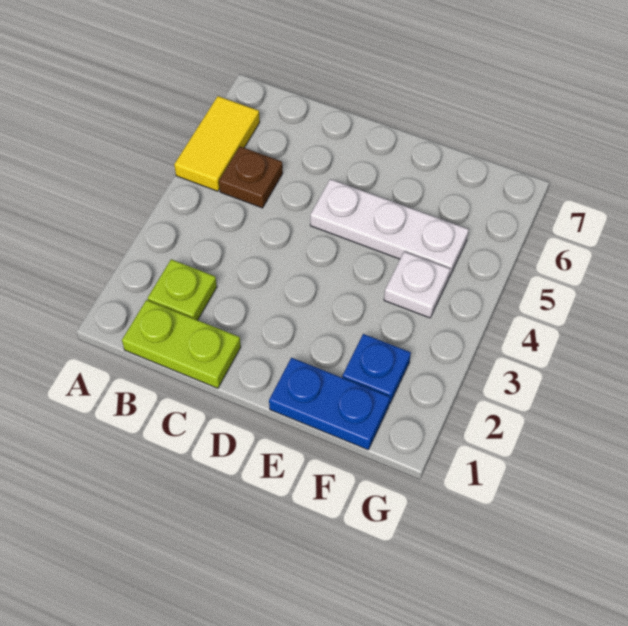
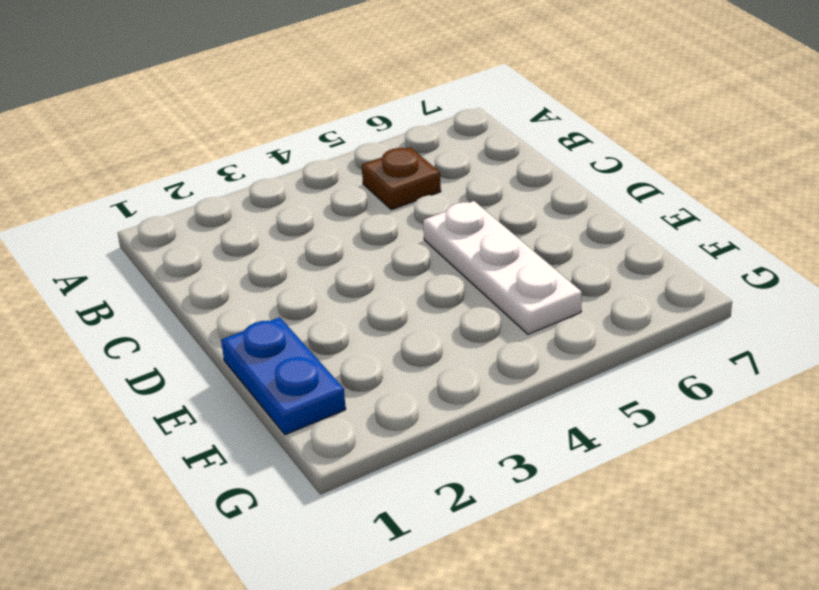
none -> yellow tile A5:A6 level 1
none -> lime plate B1:C1 level 1

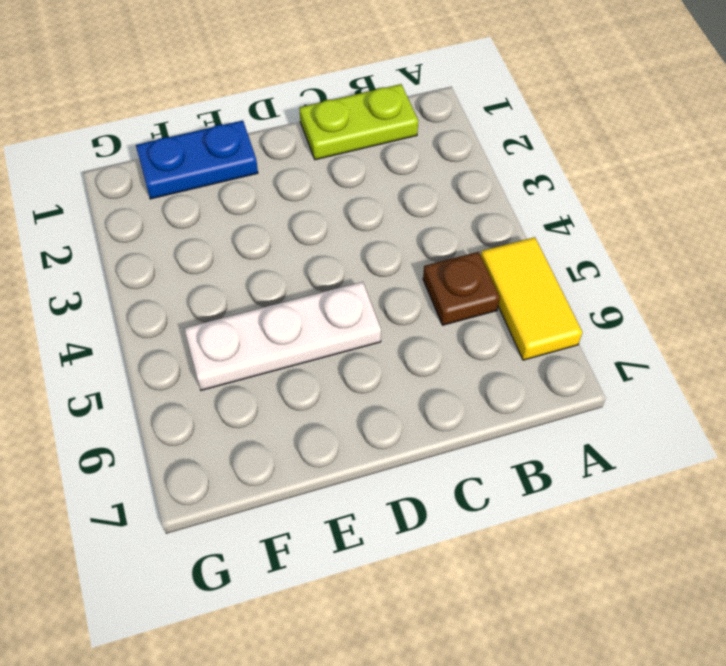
none -> lime plate B2 level 1
none -> blue plate F2 level 1

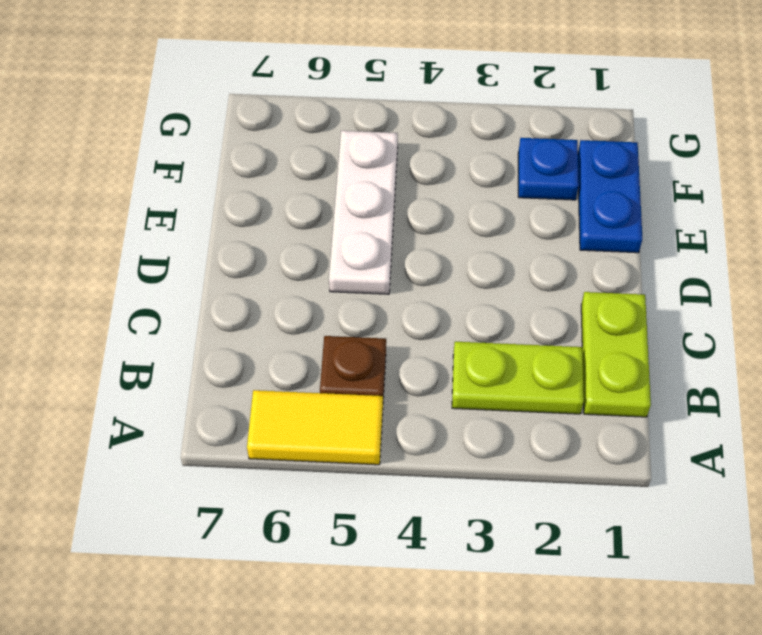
lime plate B2:B3 level 1 -> lime plate B2 level 1
none -> white plate F4 level 1

